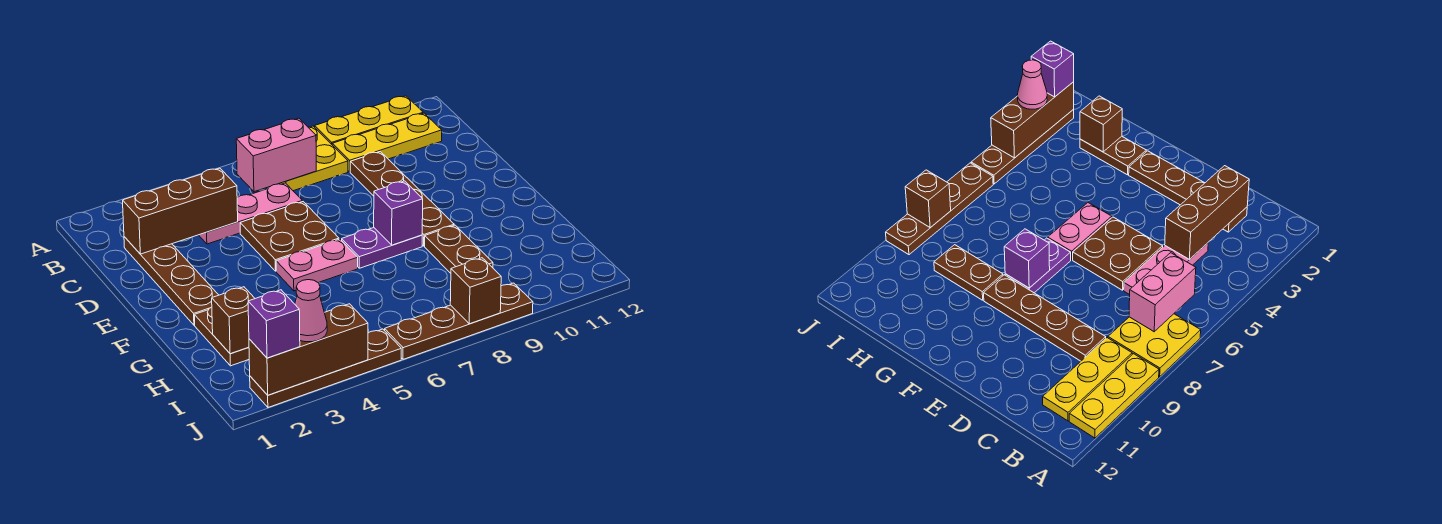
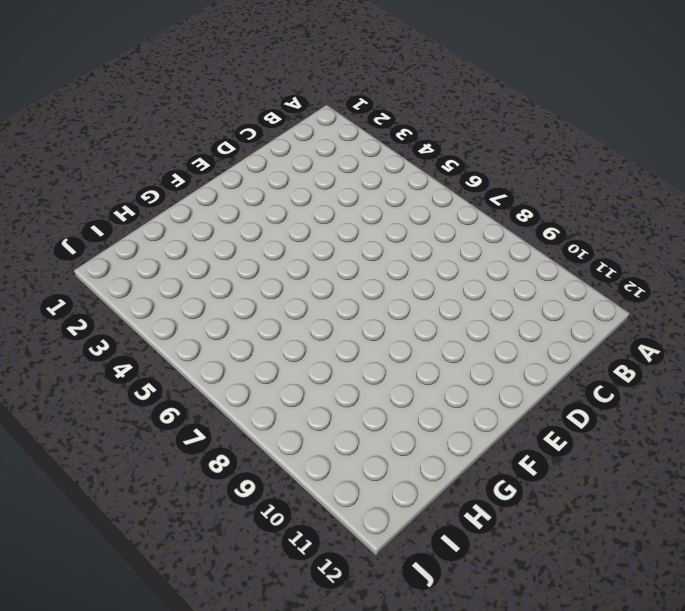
none -> yellow plate A7:B8 level 1
none -> yellow plate A9:A11 level 1
none -> yellow plate B9:B11 level 1

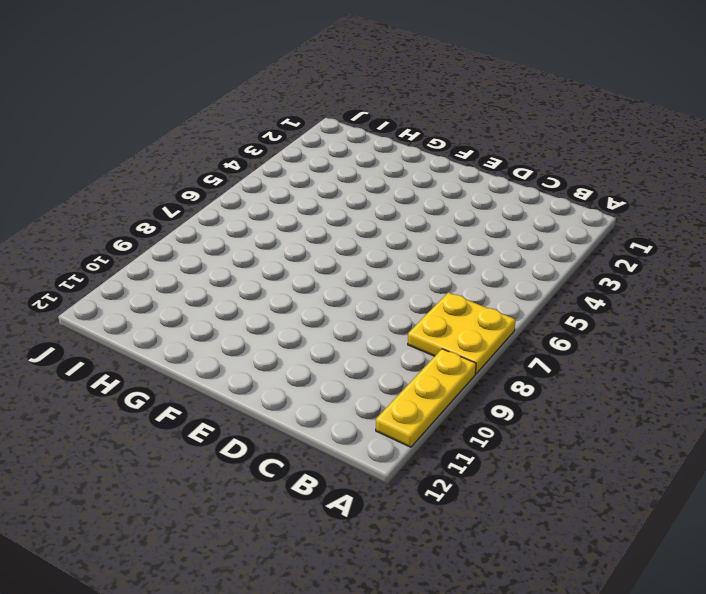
none -> yellow plate B9:B11 level 1
none -> brown plate C2:F2 level 1
none -> pink plate C4:C6 level 1

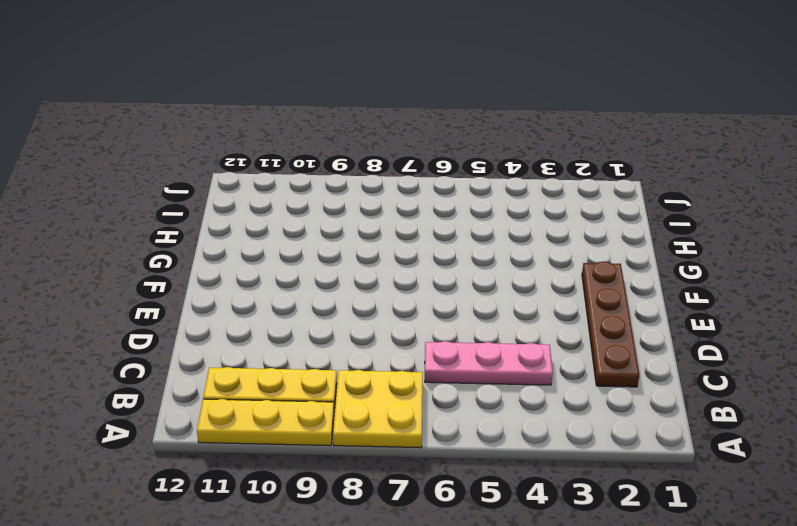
none -> brown plate C9:F9 level 1
none -> brown plate D5:E6 level 1
none -> pink plate F5:F6 level 1

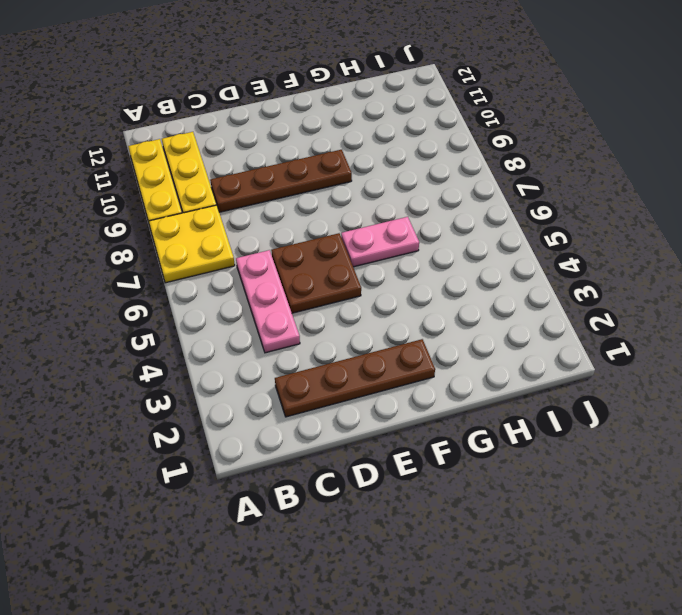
pink plate F6:G6 level 1 -> pink plate F5:F6 level 1
none -> purple plate F7:F8 level 1
none -> brown plate G2:H2 level 1
none -> brown plate G9:H9 level 1

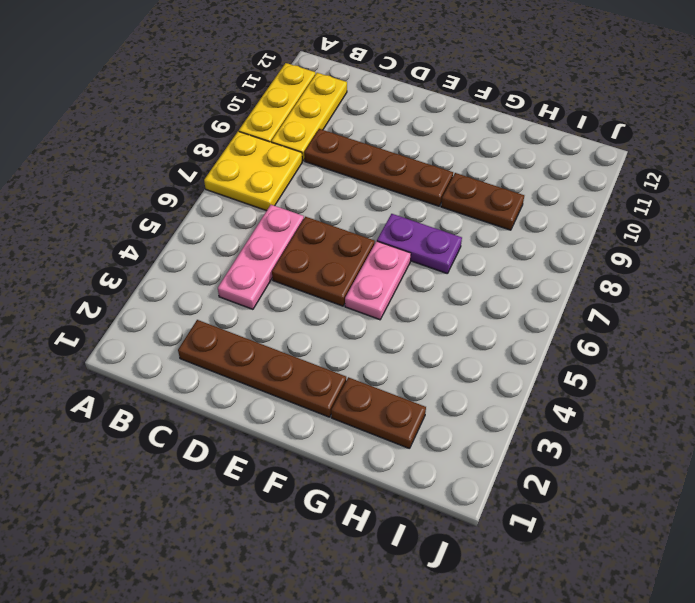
purple plate F7:G7 level 1 -> purple plate F7:F8 level 1
none -> brown plate J2:J5 level 1
none -> brown plate J6:J9 level 1
none -> pink brick B6:B7 level 2

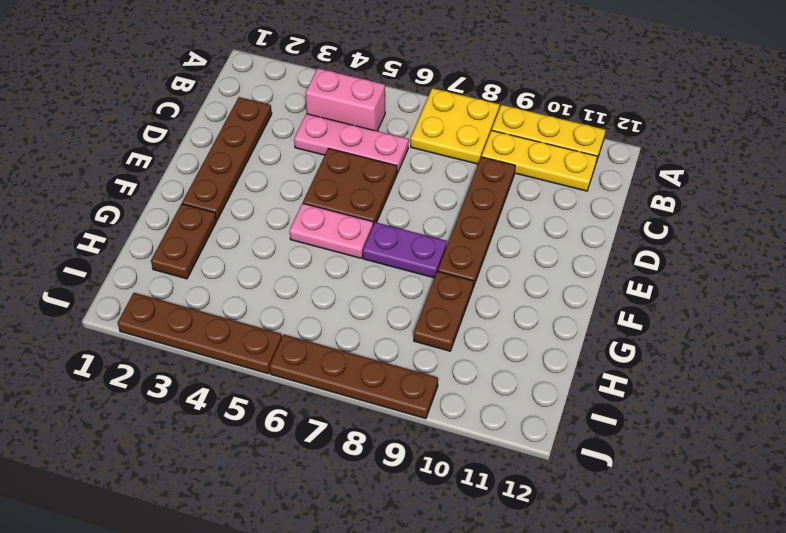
pink brick B4:B5 level 1 -> pink brick B6:B7 level 2
none -> brown brick C2:C4 level 2
none -> purple brick F8 level 2
none -> brown brick H2 level 2

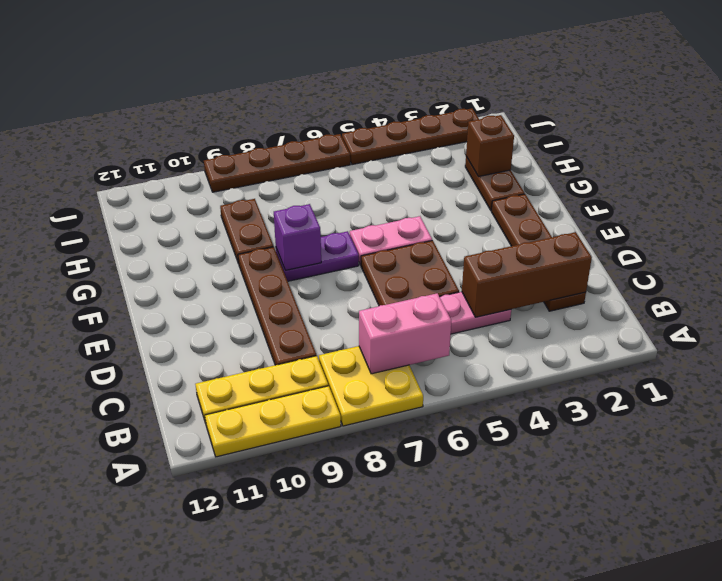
none -> brown brick J2:J4 level 2
none -> brown brick J8 level 2
none -> purple brick J2 level 3

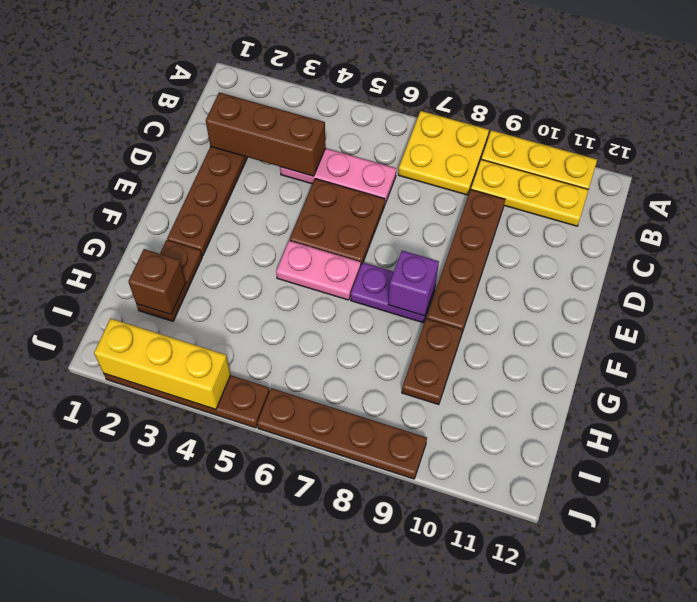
yellow brick J2:J4 level 2 -> brown brick J2:J4 level 2
none -> pink brick B6:B7 level 2
none -> brown brick J8 level 2
none -> purple brick J2 level 3

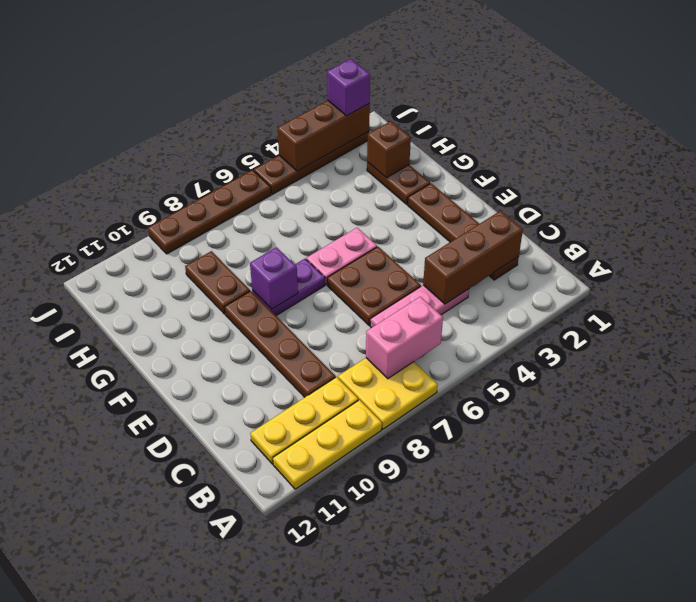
none -> brown brick J8 level 2
none -> pink cone J3 level 3

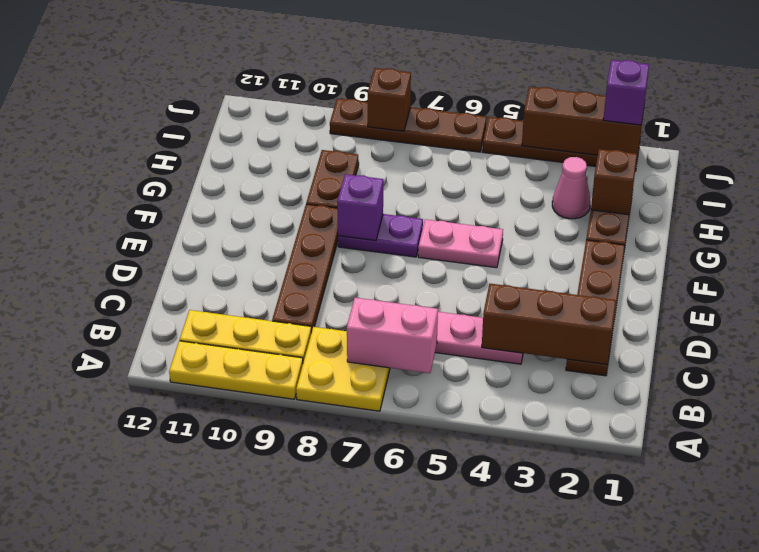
pink cone H3 level 1 -> pink cone J3 level 3
none -> brown plate D5:E6 level 1

